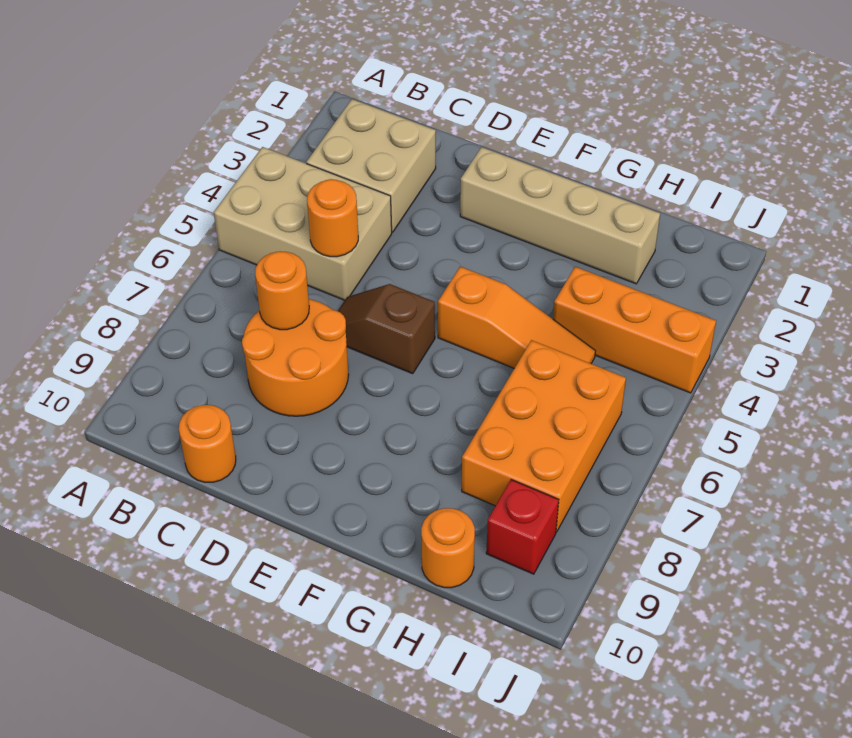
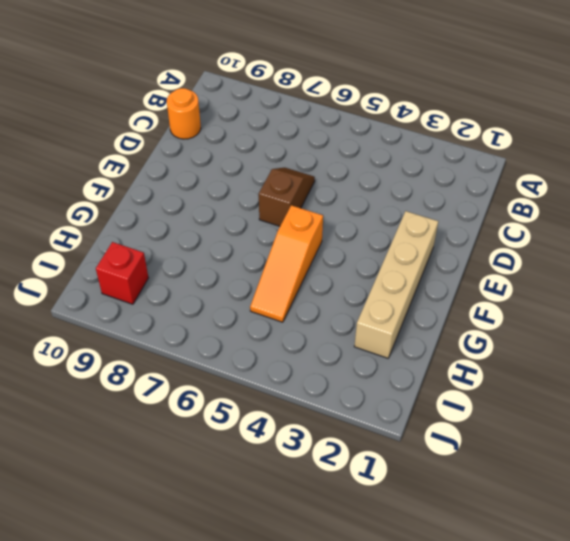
none -> tan brick A4:C5 level 1
none -> tan brick B2:C3 level 1
none -> orange round brick C7:D8 level 1

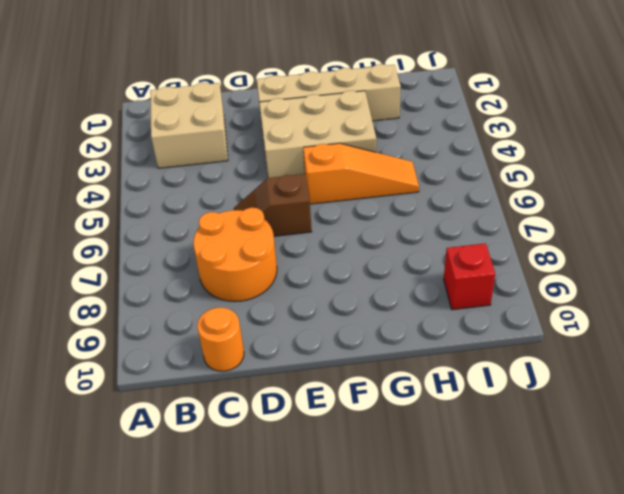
tan brick E3:G4 level 1 -> tan brick A4:C5 level 1
none -> orange brick H4:J4 level 1
none -> orange brick H6:I8 level 1
none -> orange round brick H10 level 1

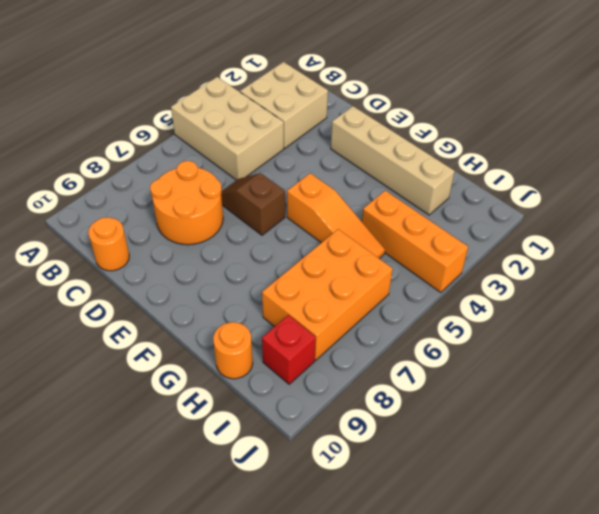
none -> orange round brick C5 level 2
none -> orange round brick C7 level 2

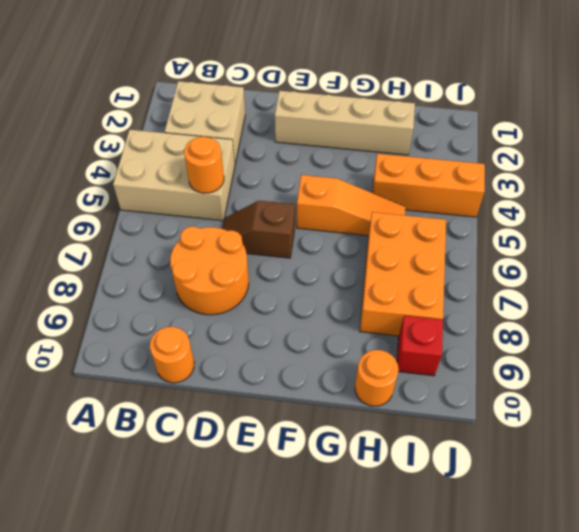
none -> orange round brick C7 level 2

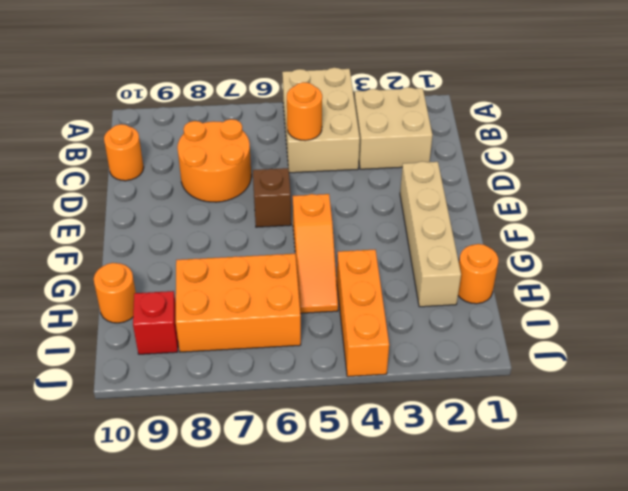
orange round brick H1 level 1 -> orange round brick C7 level 2

